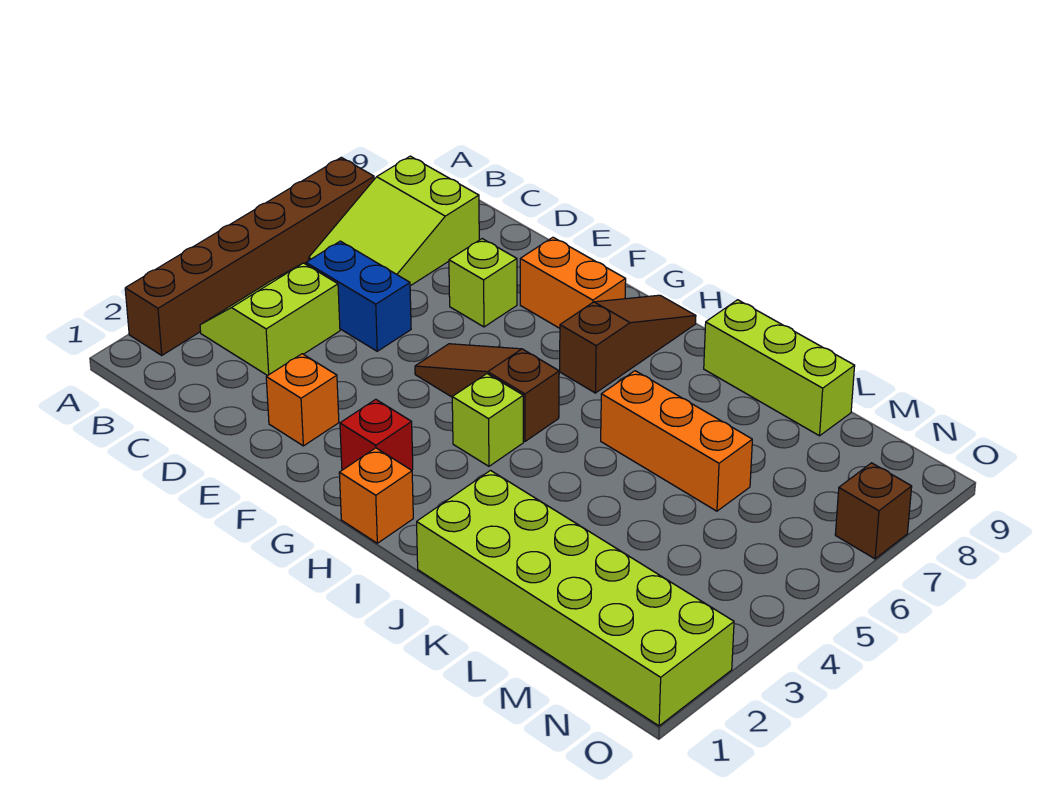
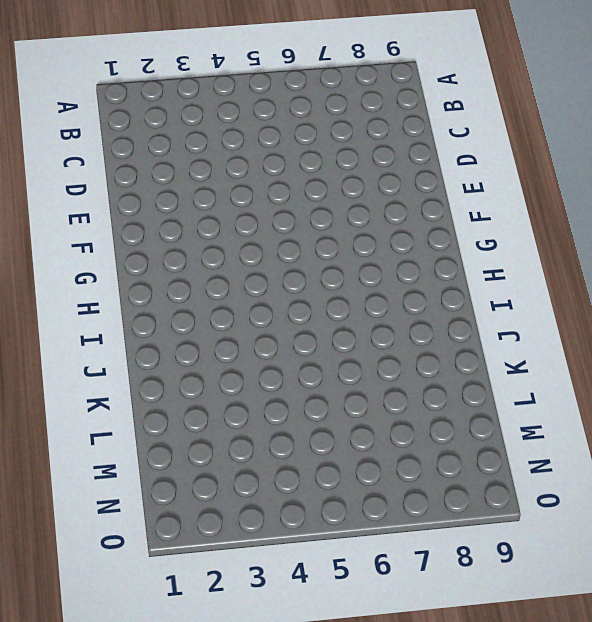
none -> brown brick A2:A7 level 1
none -> lime slope B3:C4 level 1 top C
none -> lime slope B6:C8 level 1 top 8

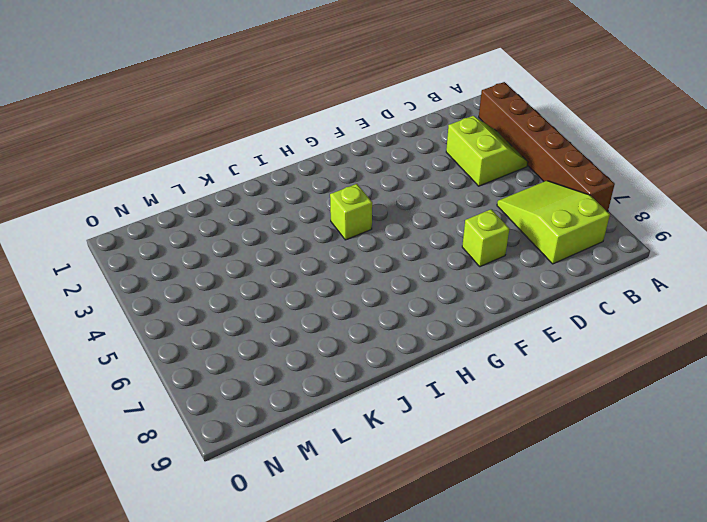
none -> blue brick C5:D5 level 1
none -> orange brick E2 level 1
none -> brown slope F5:H5 level 1 top H

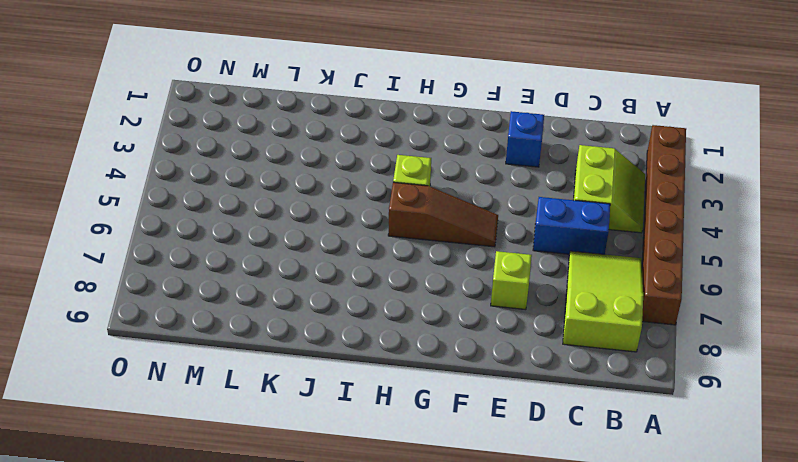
blue brick E2 level 1 -> orange brick E2 level 1
none -> orange brick F8:G8 level 1
none -> red brick G2 level 1
none -> orange brick H1 level 1

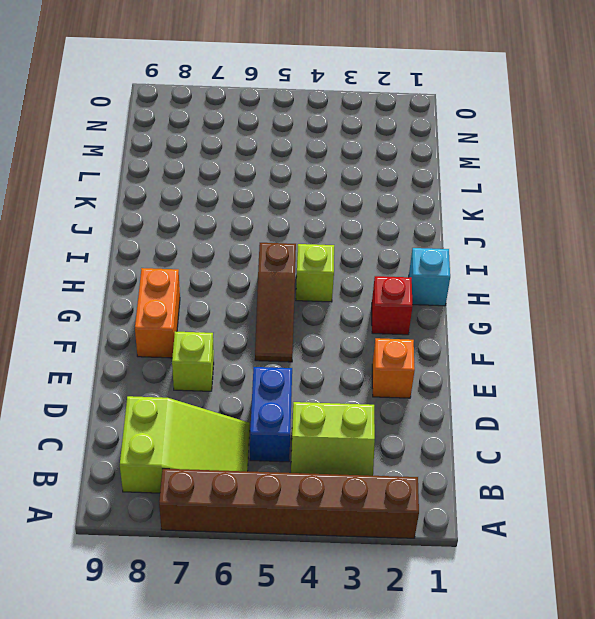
cyan brick H1 level 1 -> orange brick H1 level 1
none -> brown slope H7:H9 level 1 top 7
none -> lime brick J1:O2 level 1
none -> orange brick J6:L6 level 1

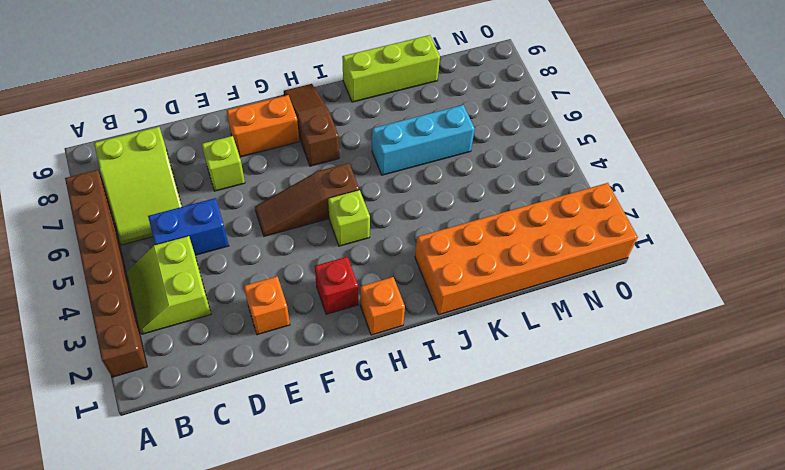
orange brick J1:O2 level 1 -> lime brick J1:O2 level 1
cyan brick J6:L6 level 1 -> orange brick J6:L6 level 1
none -> brown brick O7 level 1

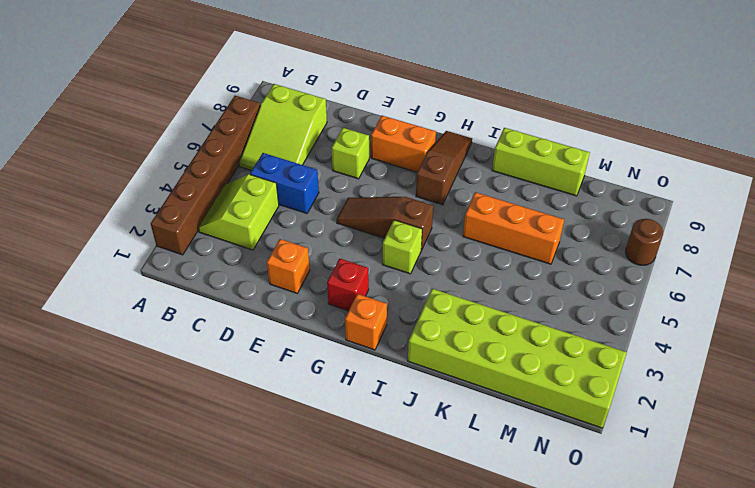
brown round brick O7 level 1 -> brown brick O7 level 1

